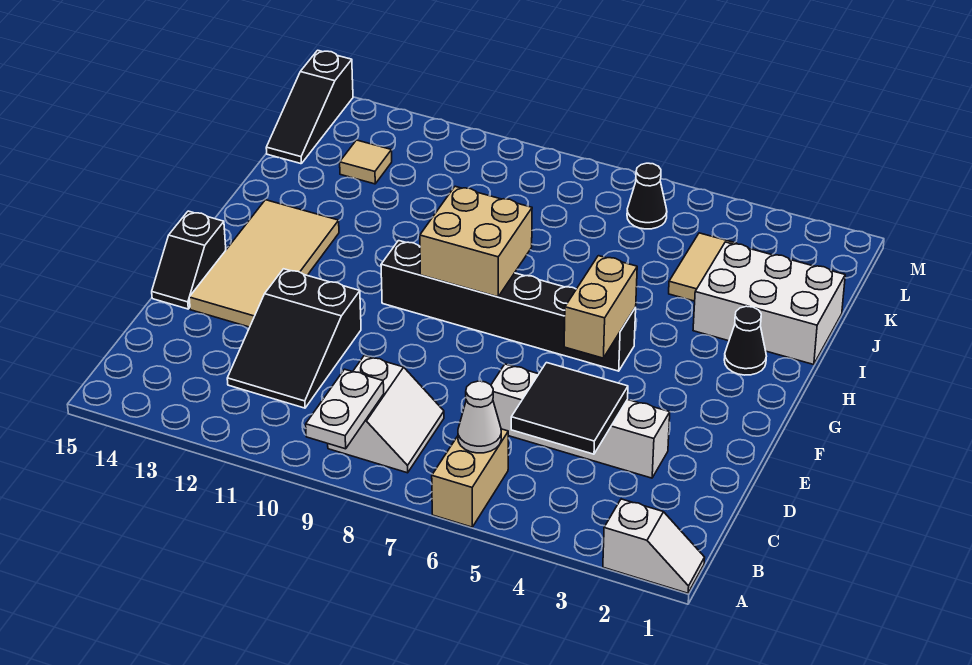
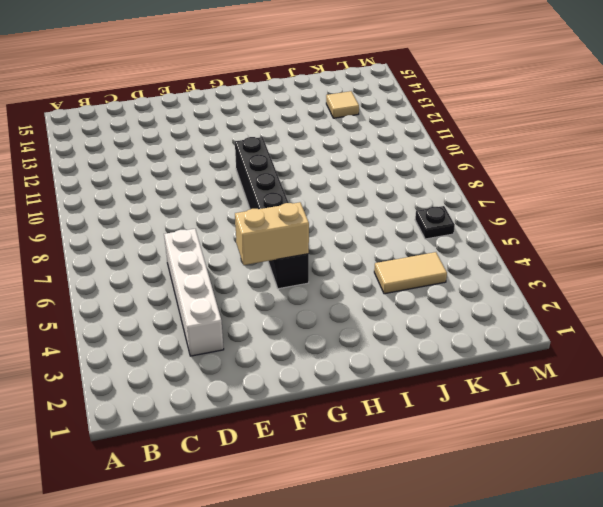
black plate L6 level 1 -> black cone L6 level 1
none -> white slope A1:A2 level 1 top 2
none -> tan brick A6:B6 level 1
none -> white slope B8:C9 level 1 top 9

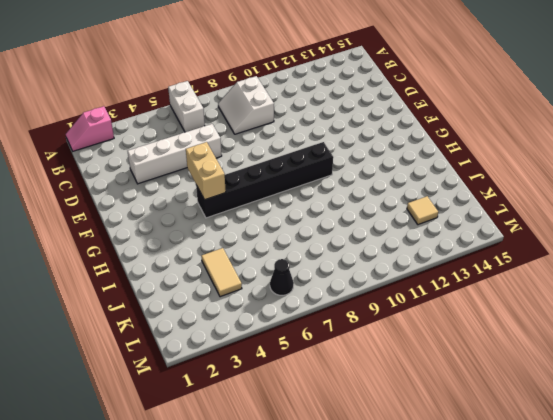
pink slope A1:A2 level 1 top 2 -> white slope A1:A2 level 1 top 2
white brick A6:B6 level 1 -> tan brick A6:B6 level 1
none -> black slope C11:E12 level 1 top E
none -> tan tile E13:H14 level 1
none -> black slope E15:F15 level 1 top F

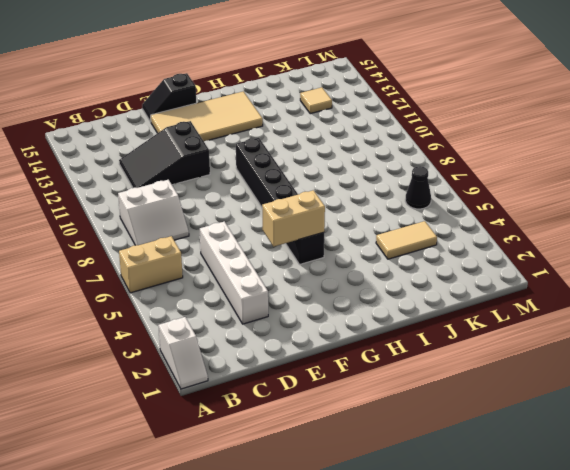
none -> black cone H2 level 1
none -> white brick I1:J3 level 1
none -> black slope K15:M15 level 1 top M

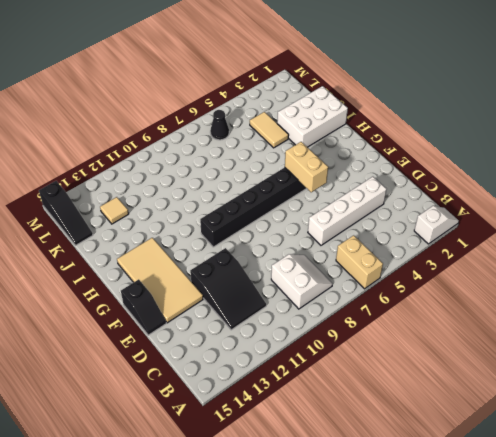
none -> black cone H2 level 1
none -> white plate A9:B9 level 2
none -> white cone B6 level 2

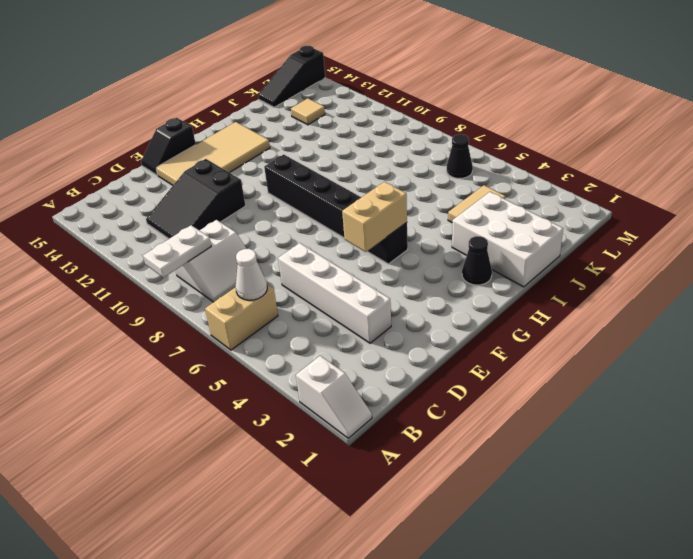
none -> black tile C4:D5 level 2
none -> tan brick G8:H9 level 2

